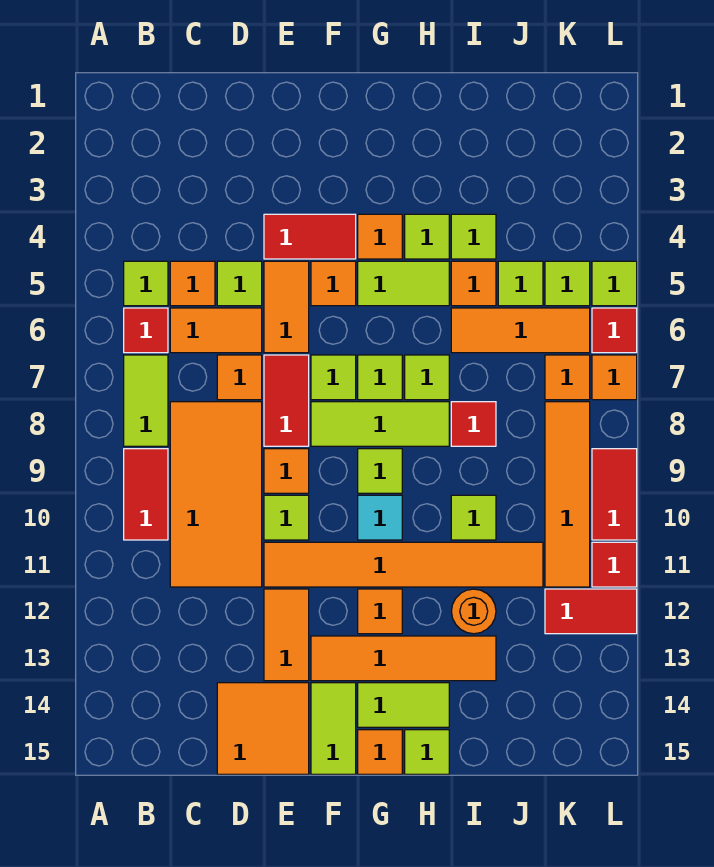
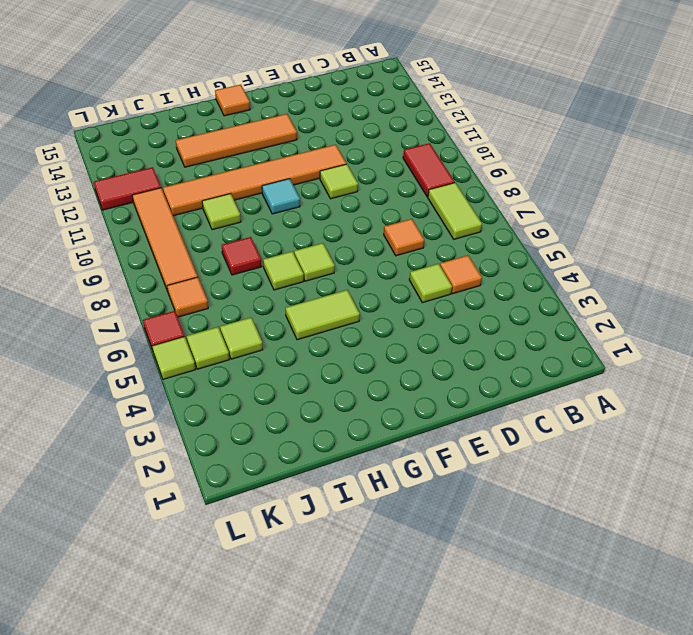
none -> lime tile B5 level 1
none -> red tile B6 level 1
none -> orange tile C6:D6 level 1
none -> orange tile C8:D11 level 1

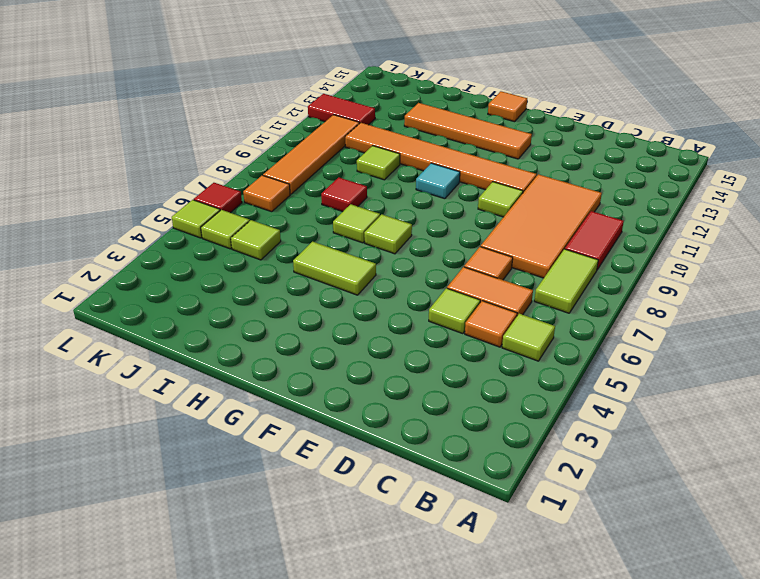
none -> red tile B6 level 1
none -> orange tile D14:E15 level 1
none -> red tile E4:F4 level 1
none -> orange tile E5:E6 level 1

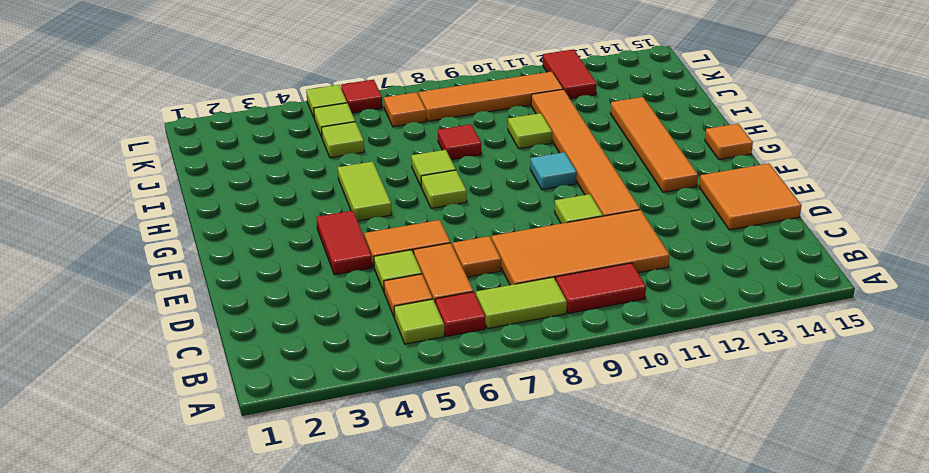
none -> red tile E7:E8 level 1
none -> orange tile E9 level 1
none -> orange tile E12:E13 level 1
none -> orange tile F5 level 1

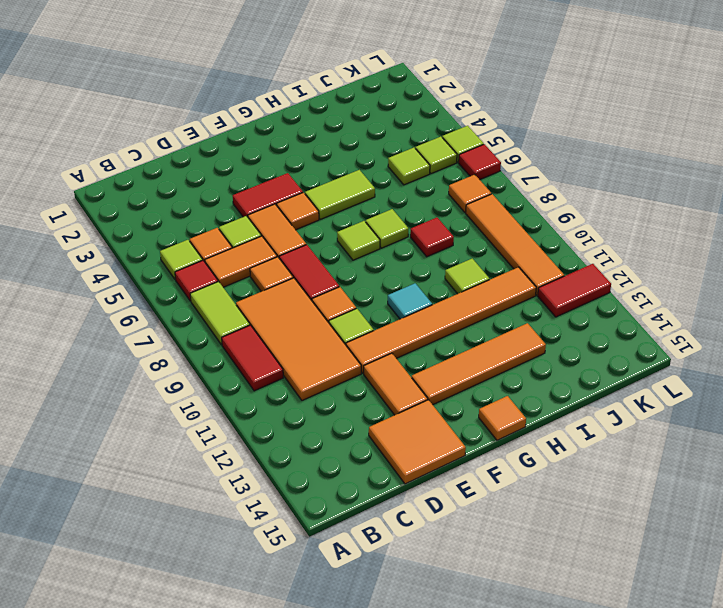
none -> lime tile F7 level 1
none -> lime tile F8:H8 level 1
none -> lime tile F14:F15 level 1
none -> orange tile G4 level 1

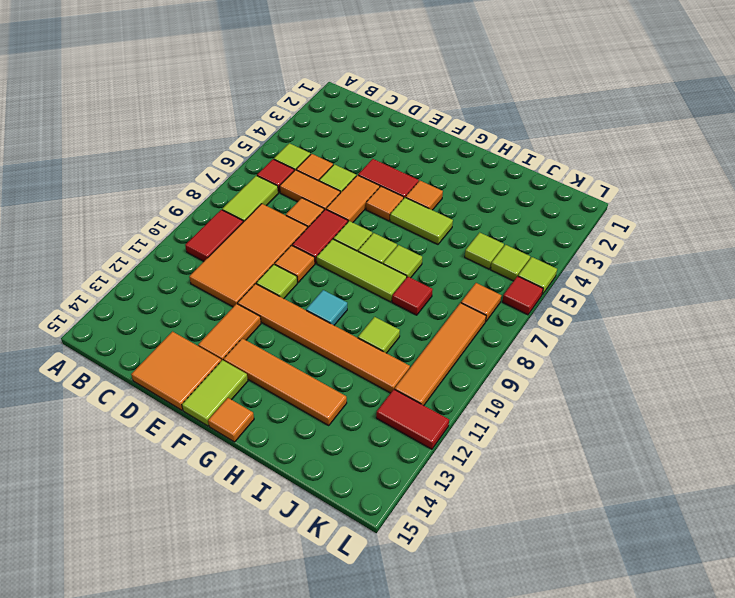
none -> lime tile G9 level 1
none -> orange tile G12 level 1
none -> lime tile G14:H14 level 1
none -> lime tile H4 level 1

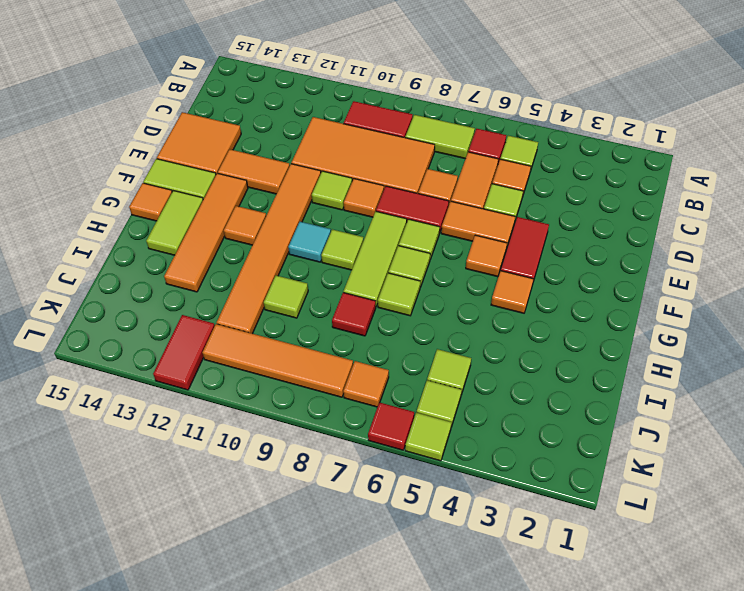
none -> lime tile G5:H5 level 1
none -> lime tile H4 level 1
none -> lime tile H15 level 1
none -> lime tile I4 level 1

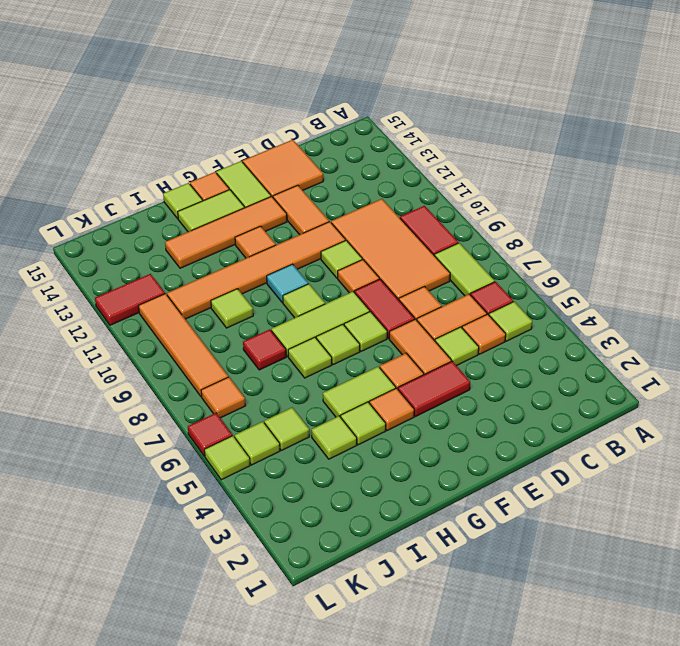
none -> orange tile I5 level 1
none -> orange tile I6:K6 level 1
none -> orange round brick I12 level 1
none -> orange tile L7 level 1

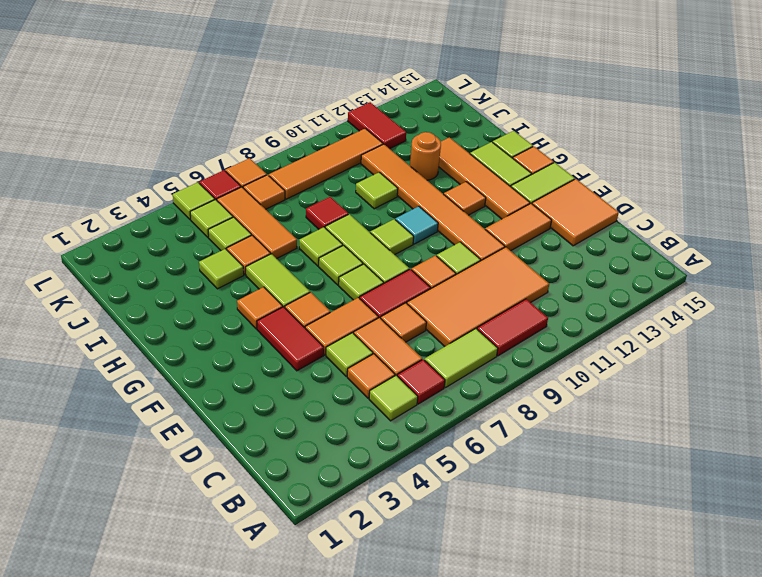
none -> lime tile H4 level 1
none -> red tile L9:L10 level 1
none -> red tile L11 level 1

